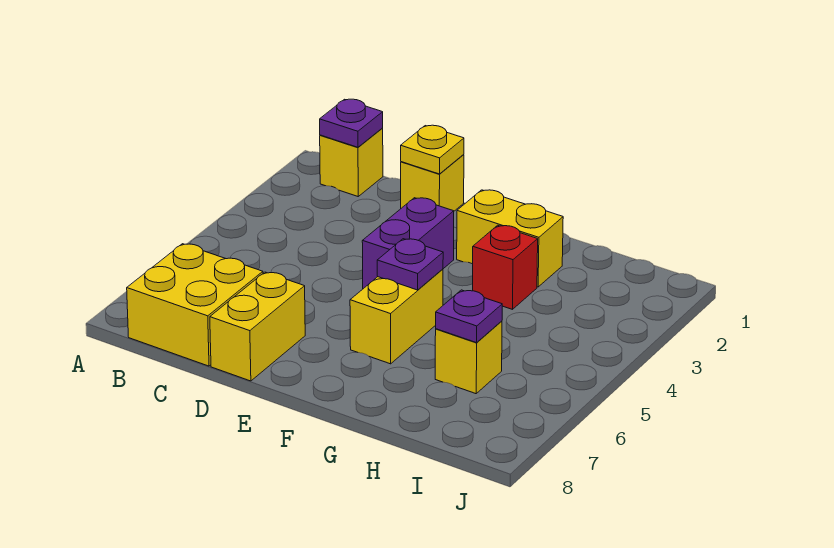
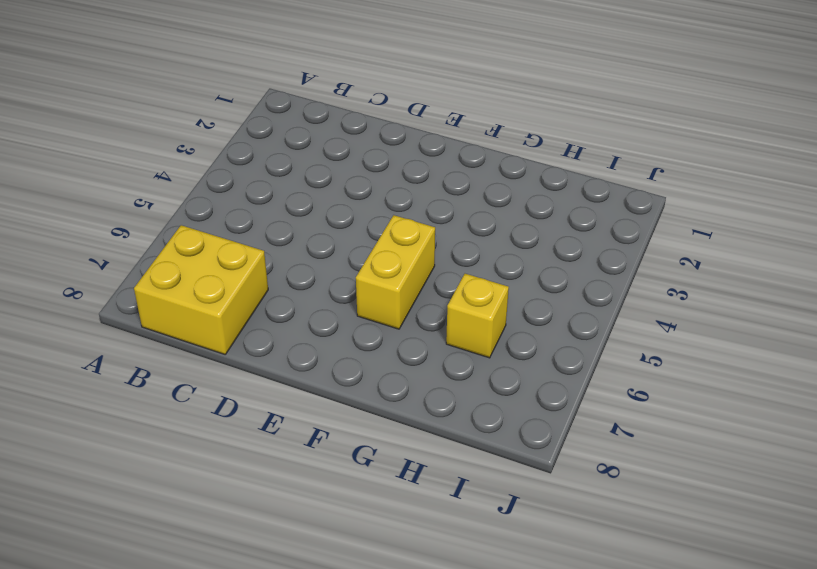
none -> yellow brick B1 level 1
none -> yellow brick D1 level 1
none -> yellow brick D7:D8 level 1

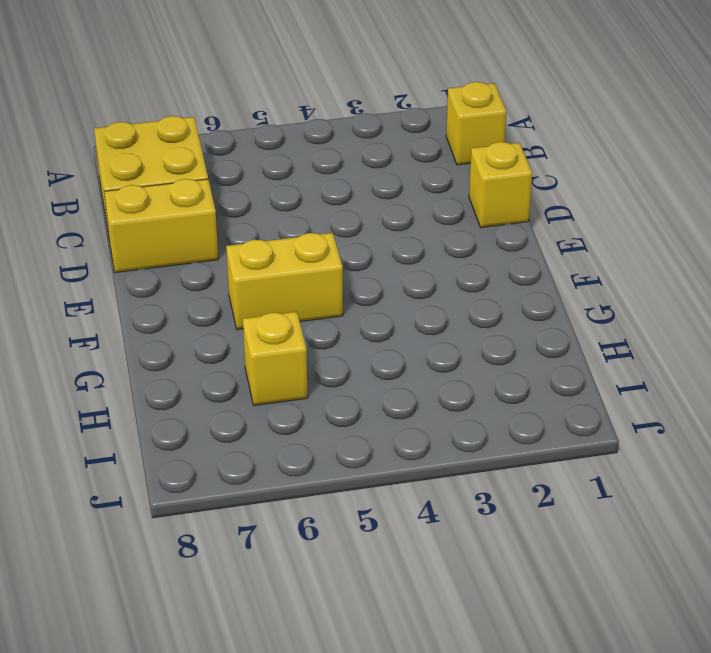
none -> purple brick E3:E4 level 1
none -> yellow brick F2:G2 level 1
none -> red brick G3 level 1

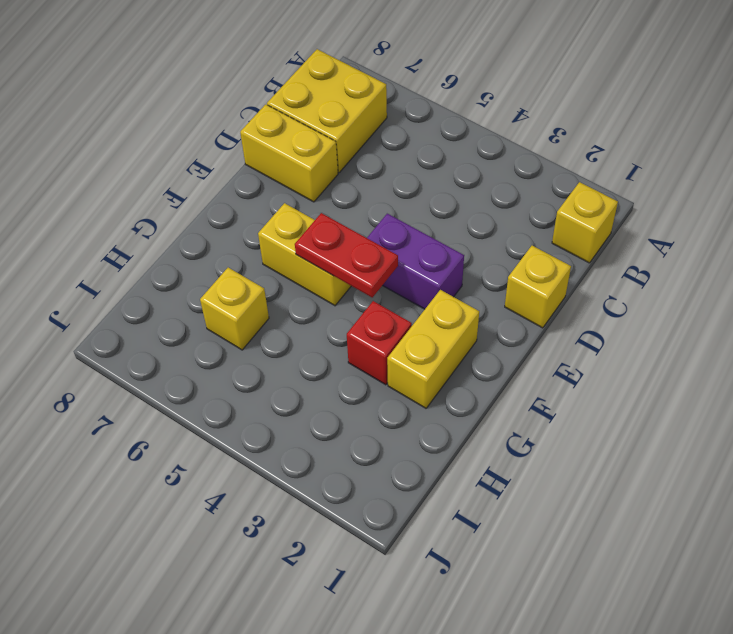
red plate F4:F5 level 2 -> purple plate F5 level 2
none -> purple plate B1 level 2
none -> yellow plate D1 level 2
none -> purple plate H6 level 2

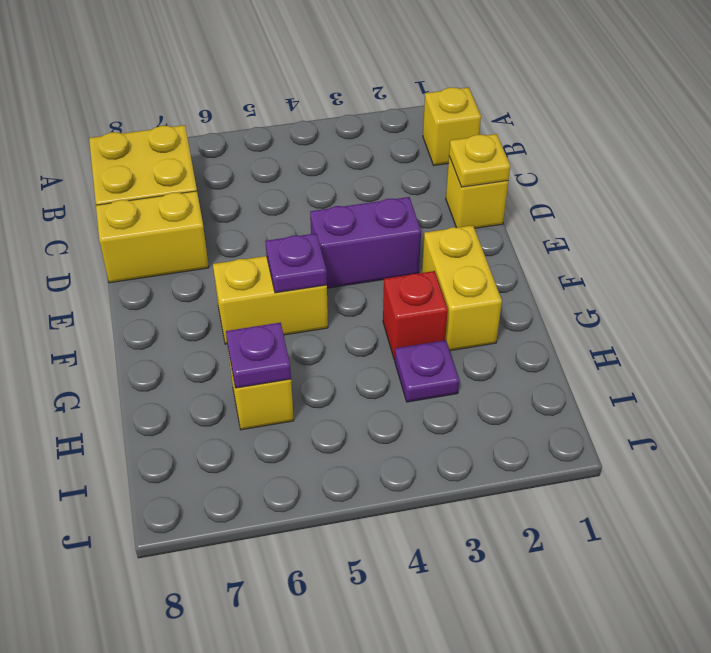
purple plate H3 level 1 -> purple plate B1 level 2

